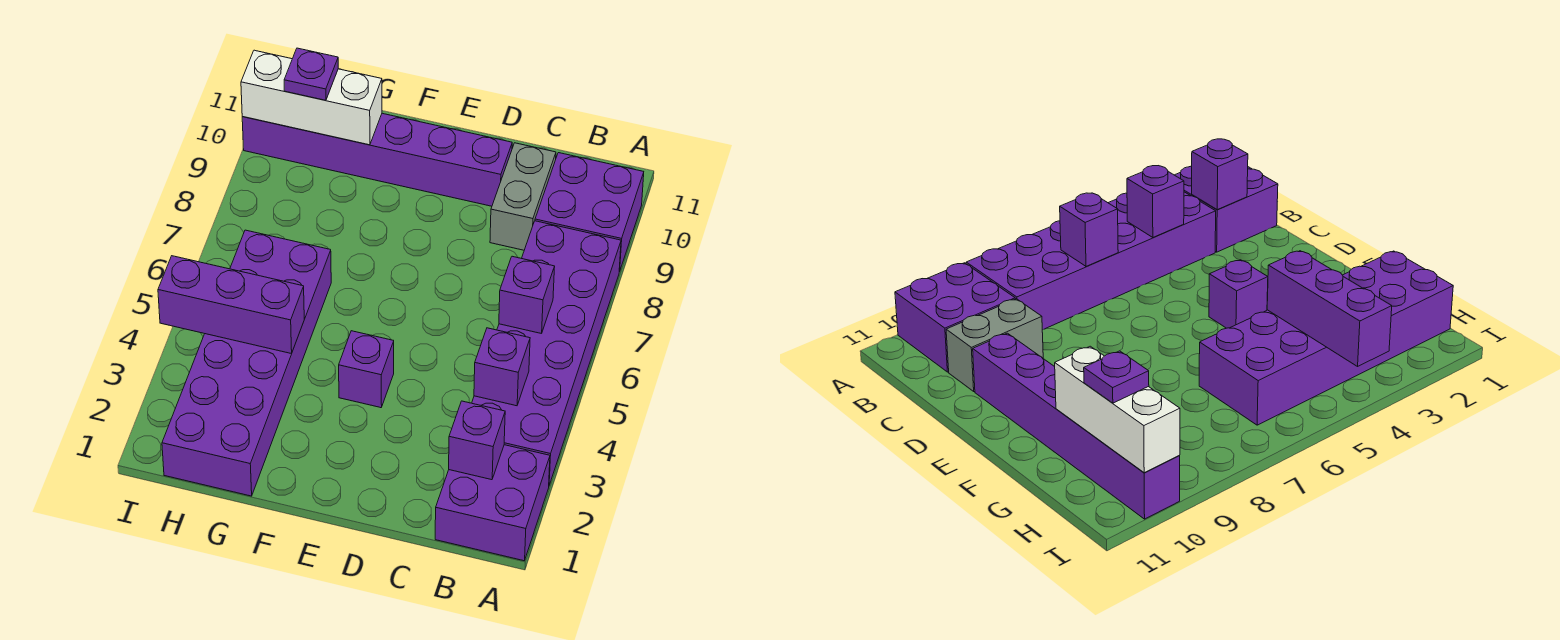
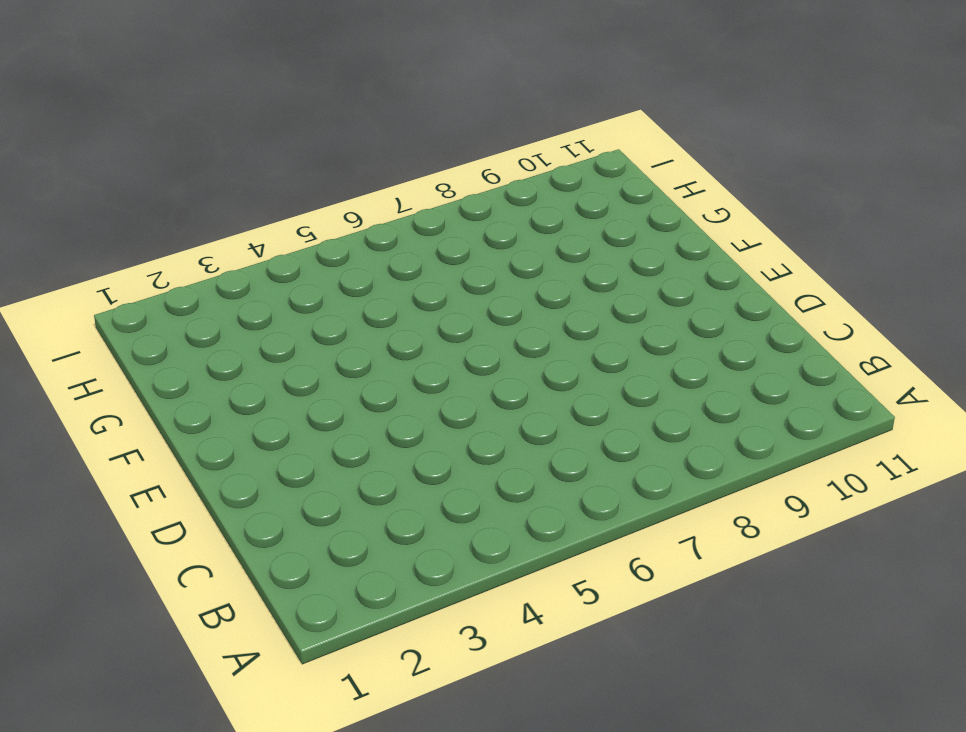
none -> purple brick A1:B2 level 1
none -> purple brick A3:B8 level 1
none -> purple brick A9:B10 level 1

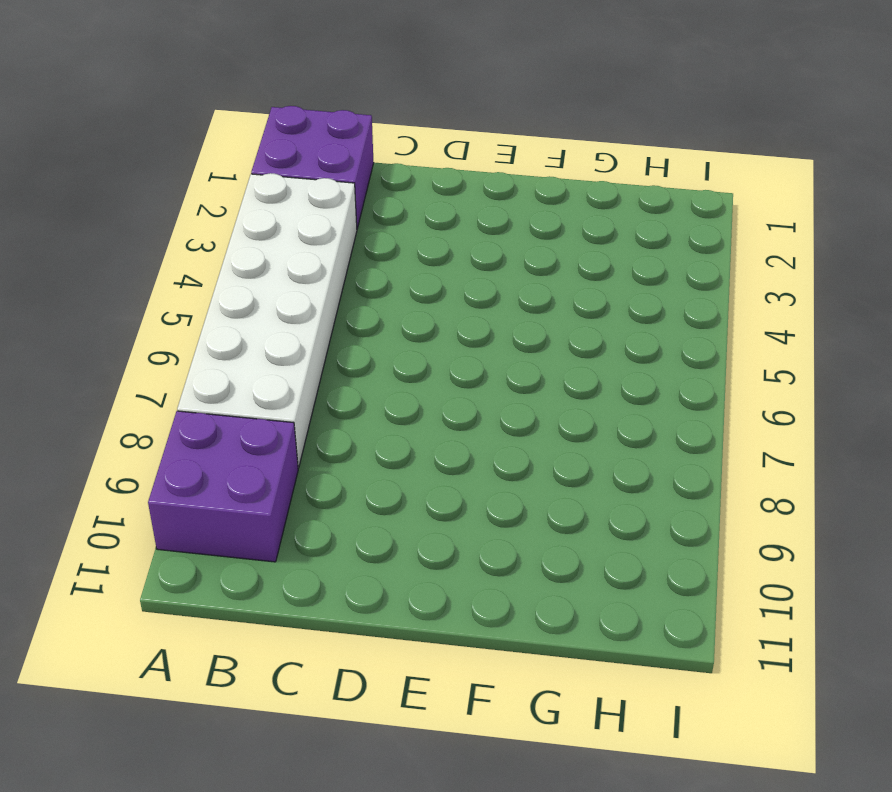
white brick A3:B8 level 1 -> purple brick A3:B8 level 1
none -> grey brick C9:C10 level 1
none -> purple brick D10:I10 level 1
none -> purple brick E4 level 1

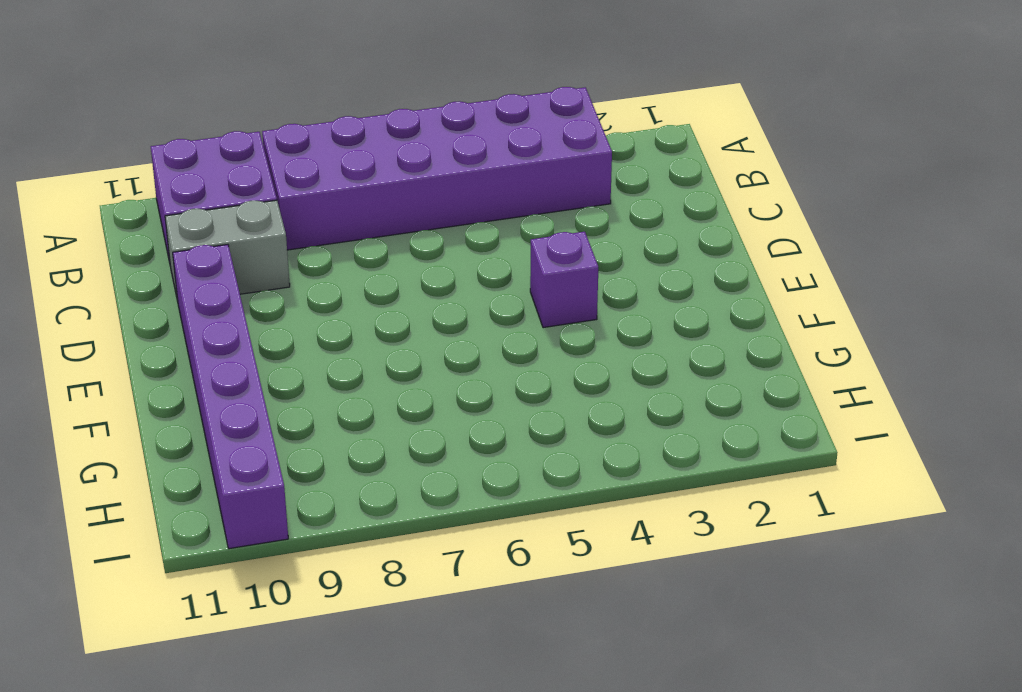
none -> purple brick A1:B2 level 1
none -> purple brick G1:H6 level 1
none -> purple brick B2 level 2

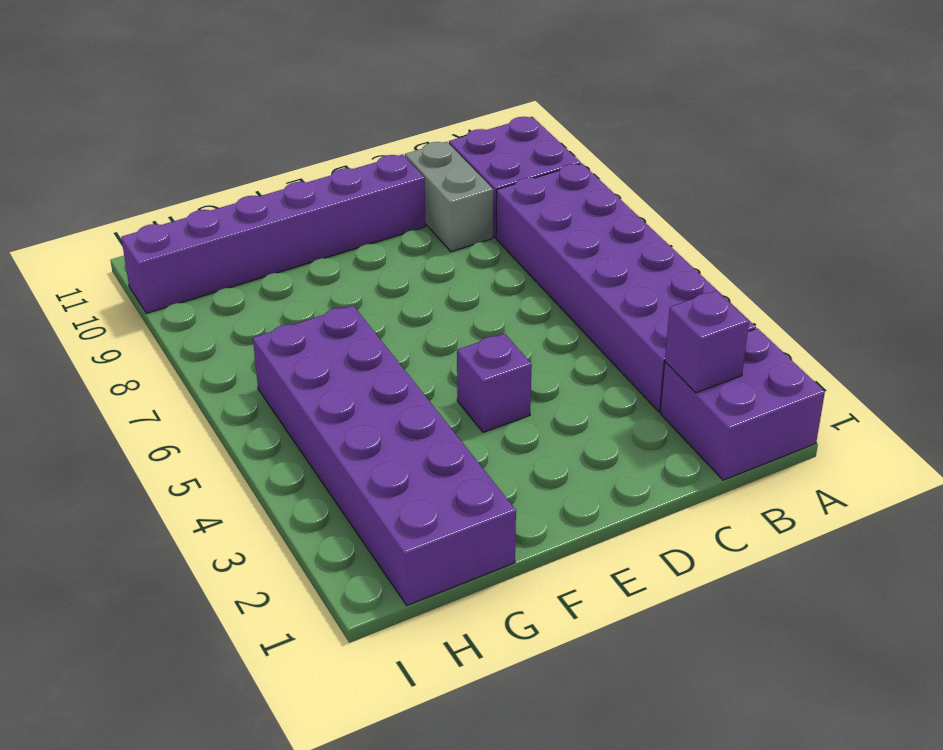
none -> purple brick B4 level 2
none -> purple brick B6 level 2
none -> purple brick G4:I4 level 2

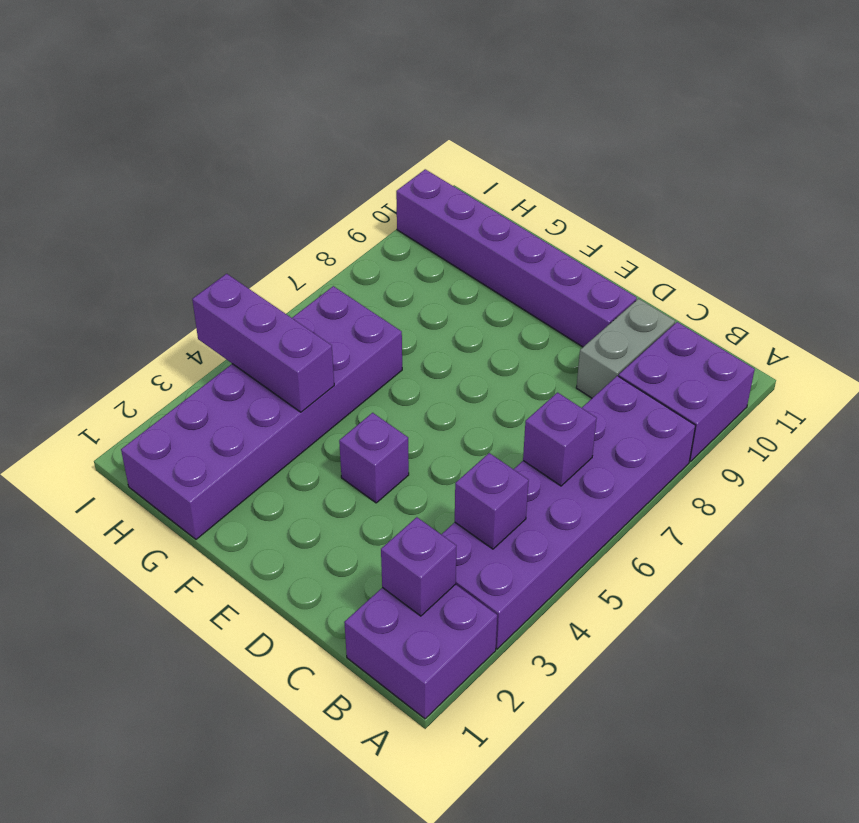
none -> white brick G10:I10 level 2
none -> purple plate H10 level 3

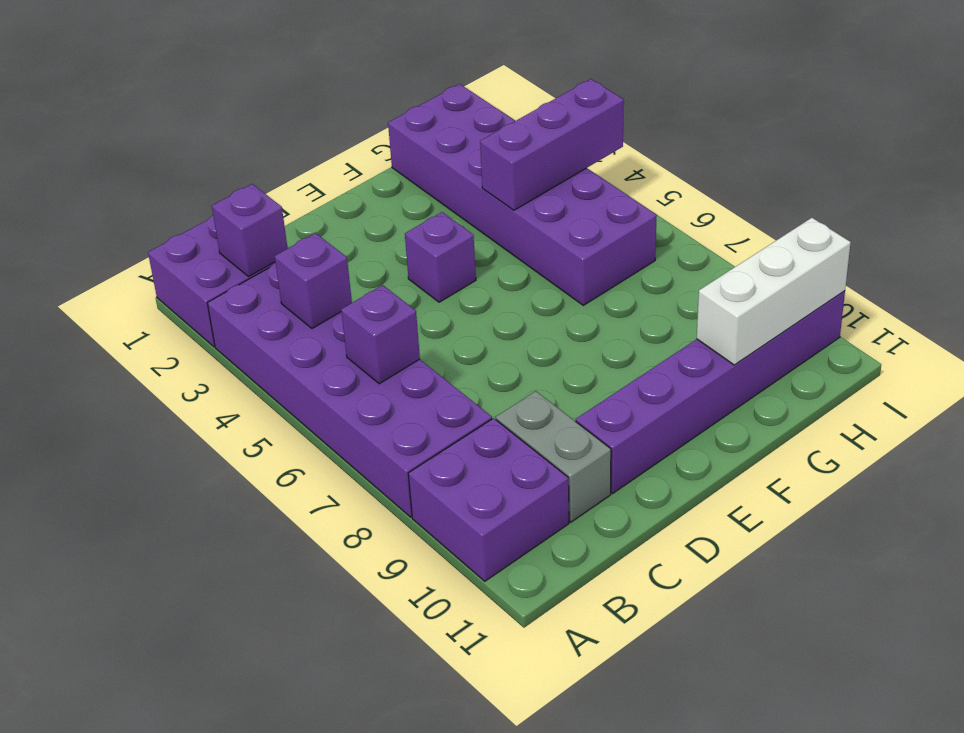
none -> purple plate H10 level 3

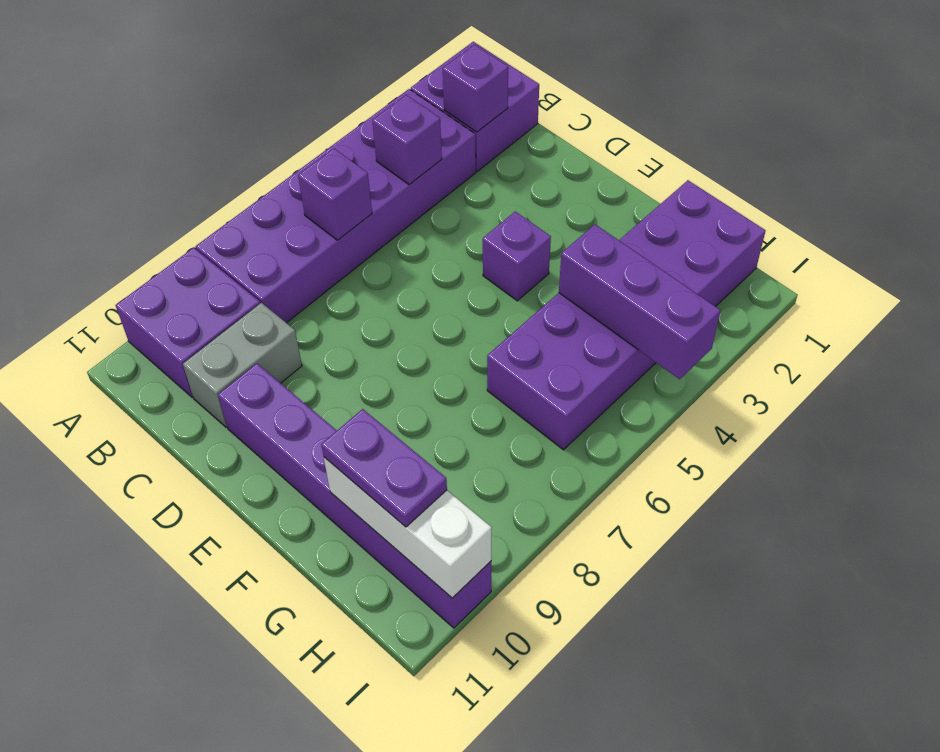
purple plate G10:H10 level 3 -> purple plate H10 level 3

